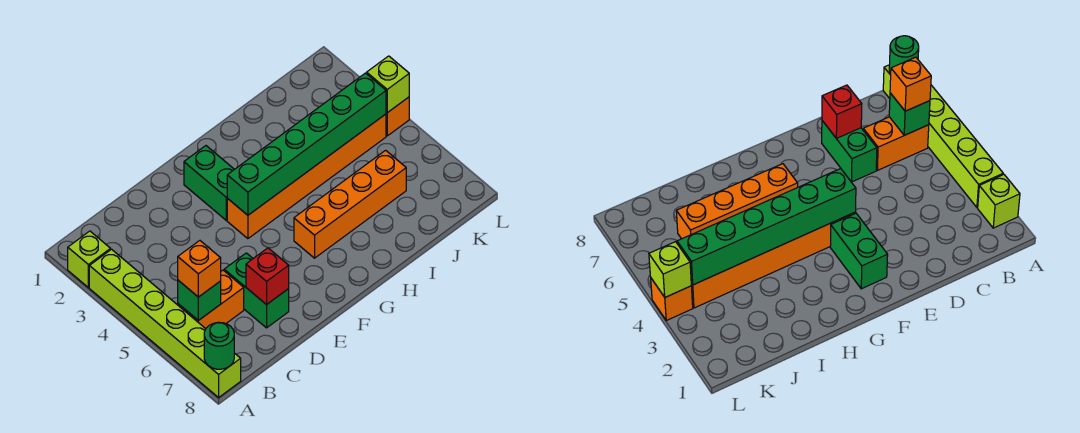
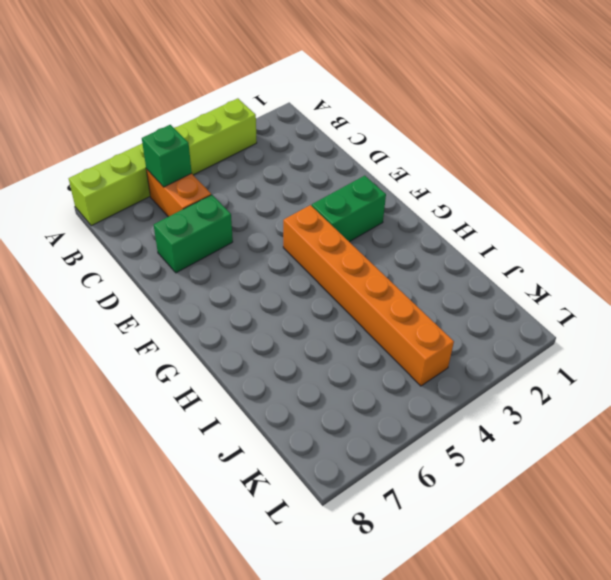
none -> lime brick A2 level 1
none -> orange brick G6:J6 level 1
none -> orange brick L4 level 1

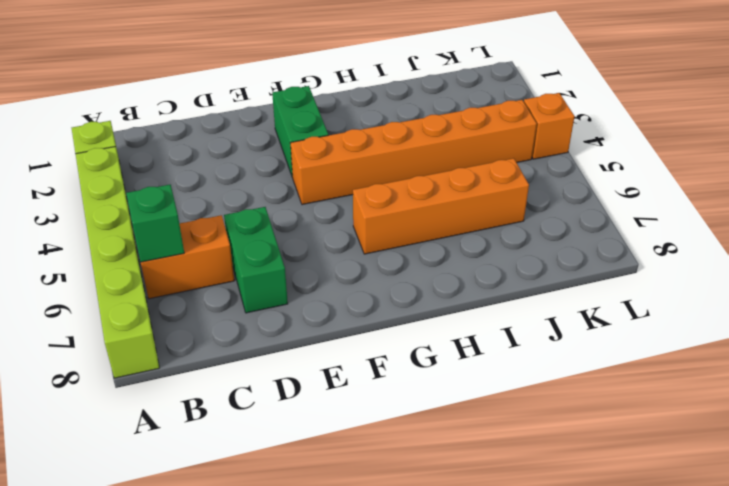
none -> green round brick A8 level 2
none -> red brick D7 level 2
none -> green brick F4:K4 level 2

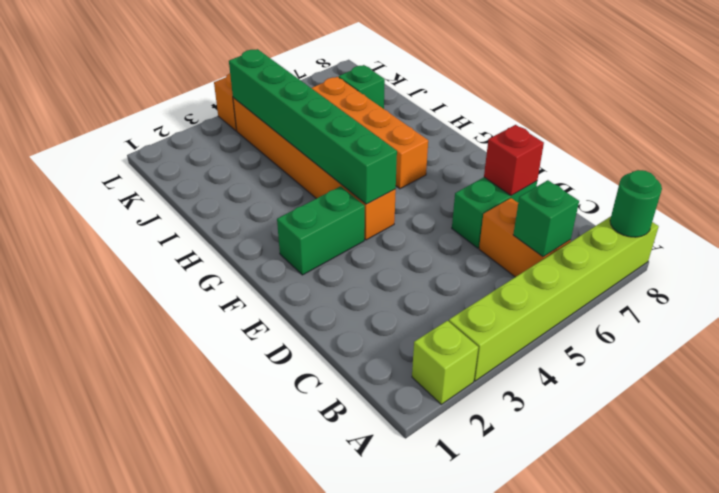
green brick J7 level 1 -> none
none -> lime brick L4 level 2
none -> orange brick B6 level 3

